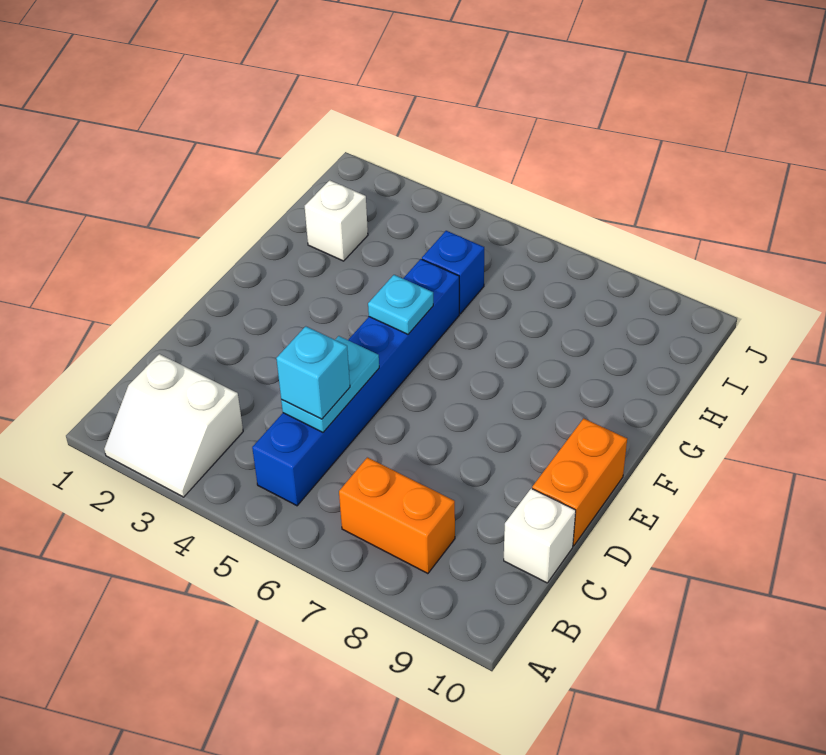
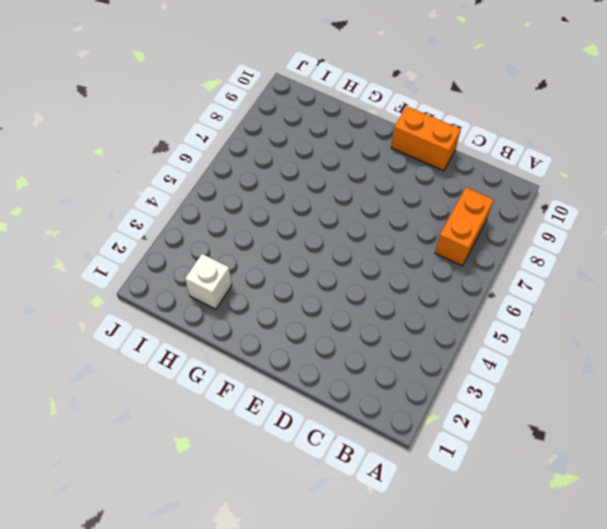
none -> white slope A2:B3 level 1 top B
none -> blue brick B5:G5 level 1

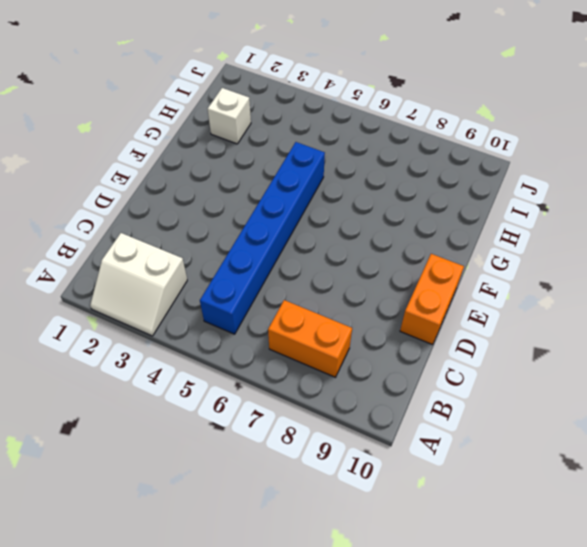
none -> white brick C10 level 1
none -> blue brick H5 level 1

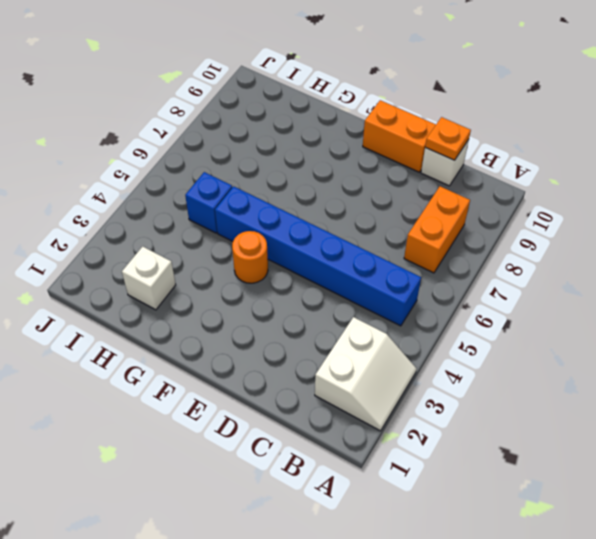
orange plate C10 level 2 -> none
orange round brick F4 level 1 -> none
none -> cyan plate C5:D5 level 2
none -> cyan plate F5 level 2

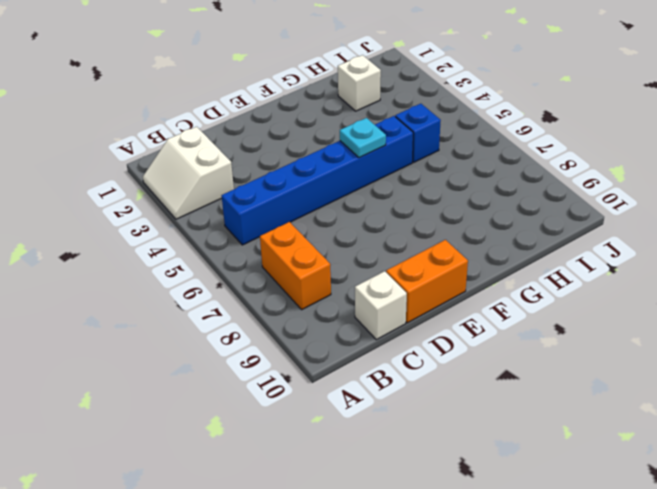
none -> cyan plate C5:D5 level 2
none -> cyan brick C5 level 3

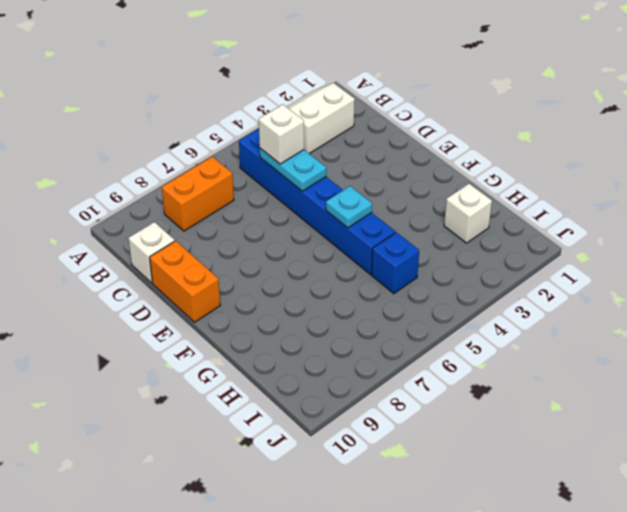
white brick C5 level 3 -> cyan brick C5 level 3

